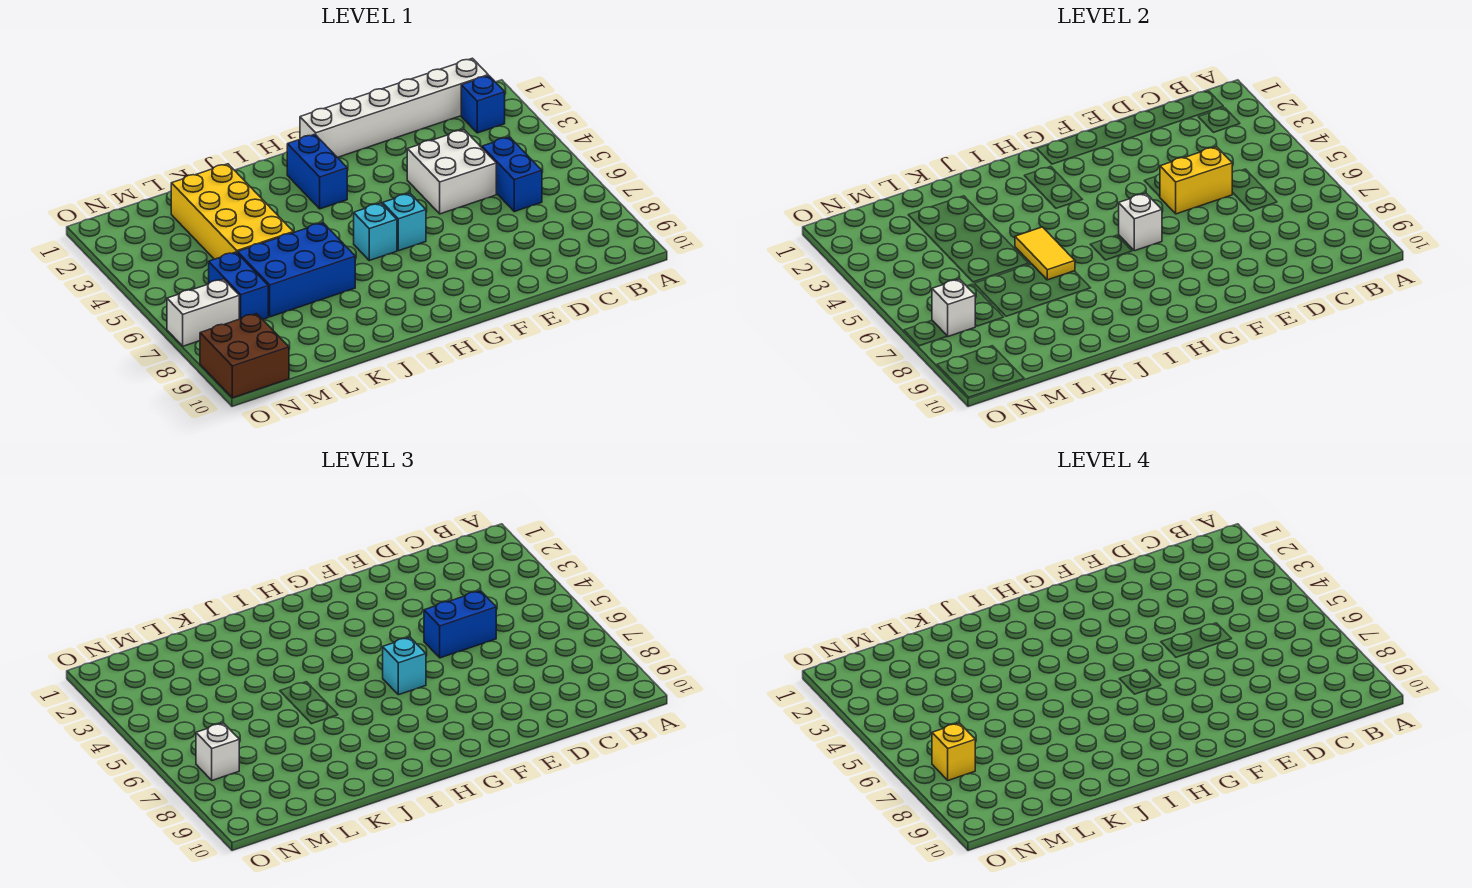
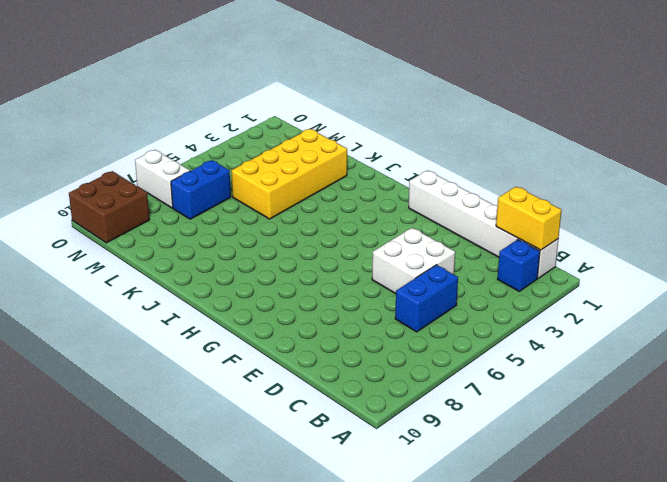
yellow brick B1:C1 level 2 -> yellow brick D5:E5 level 2
none -> cyan brick G6 level 1
none -> blue brick H2:H3 level 1
none -> cyan brick H6 level 1

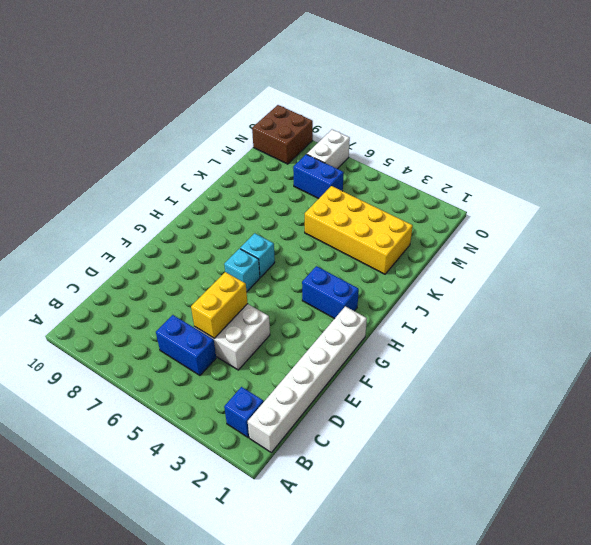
none -> blue brick J6:L7 level 1
none -> white brick G6 level 2
none -> yellow tile J5:J6 level 2

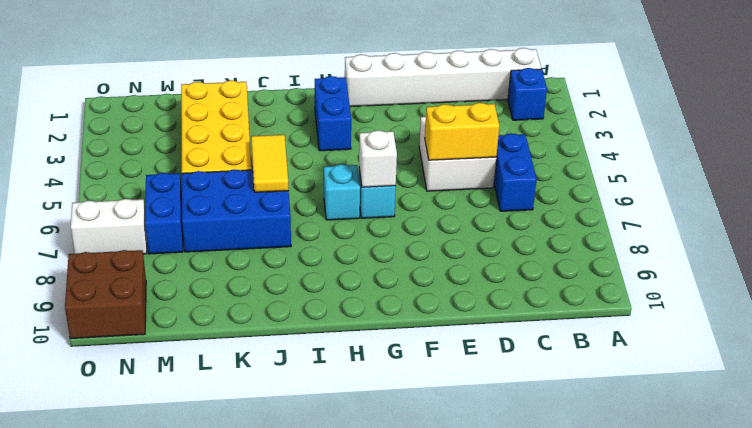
none -> white brick N7 level 2
none -> blue brick D5:E5 level 3
none -> cyan brick G6 level 3

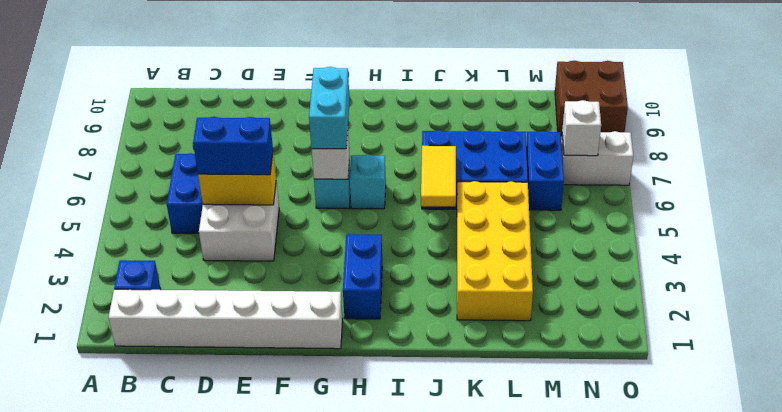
cyan brick G6:G7 level 3 -> cyan brick G6 level 3
none -> white brick N7 level 3
none -> yellow brick N7 level 4

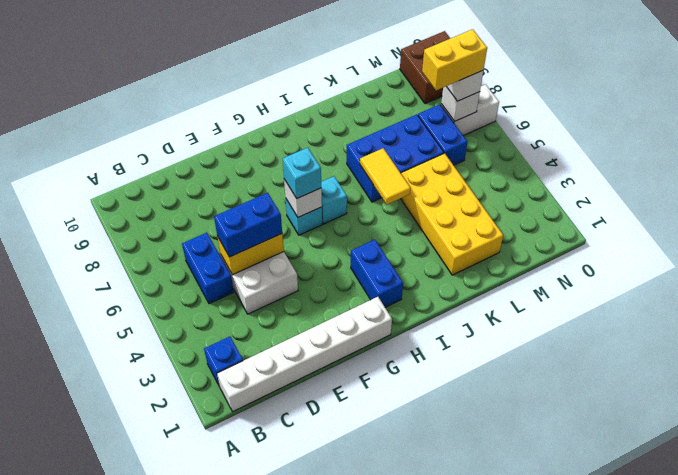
yellow brick M7:N7 level 4 -> yellow brick N7 level 4

